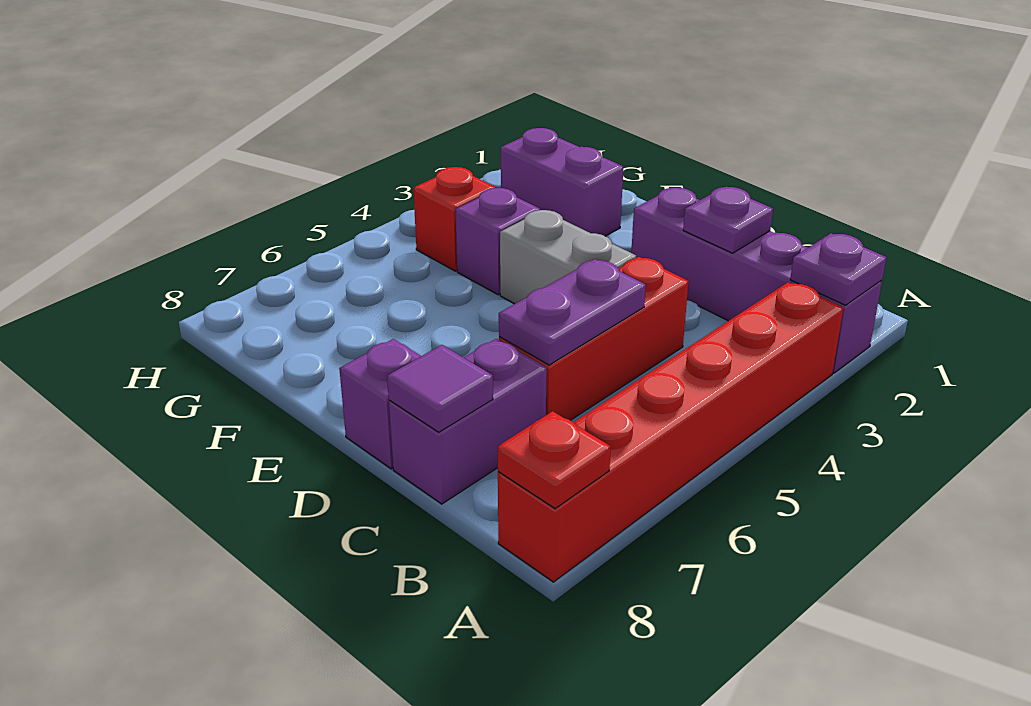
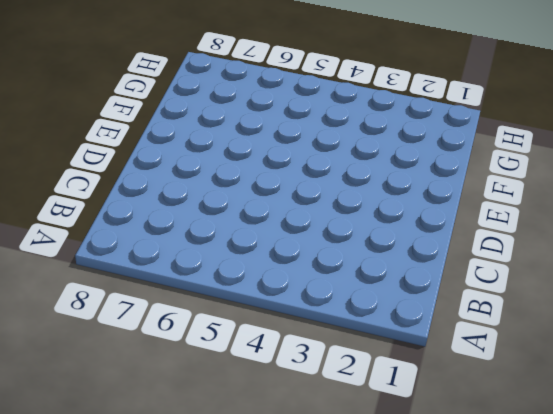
none -> purple brick A2:D2 level 1
none -> red brick A3:A8 level 1
none -> red brick C4:C6 level 1

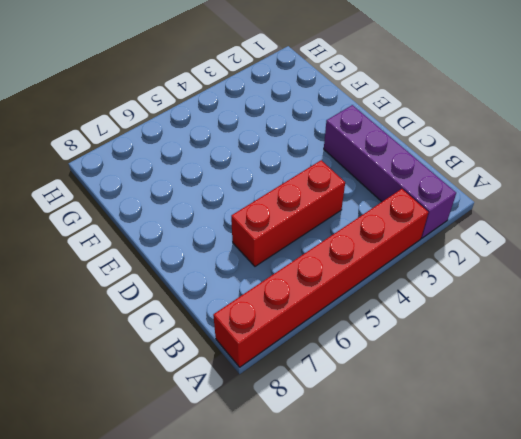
none -> purple brick C7:C8 level 1
none -> grey brick D4:E4 level 1
none -> purple brick D8 level 1

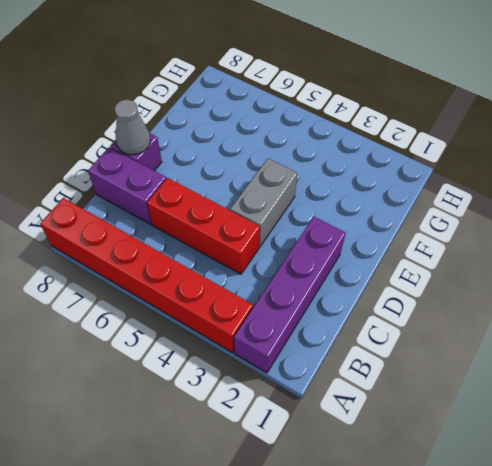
grey cone D8 level 2 -> none
none -> purple brick F2:G2 level 1
none -> purple brick F4 level 1
none -> red brick G4 level 1

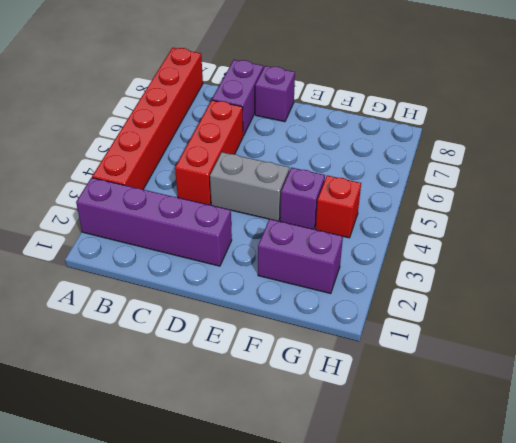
none -> purple plate A2 level 2
none -> red plate A8 level 2
none -> purple plate C2 level 2

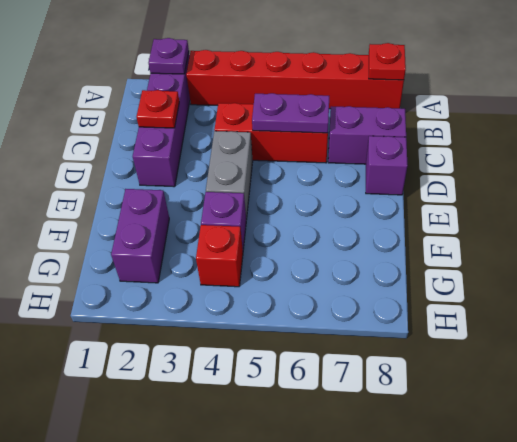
red plate C2 level 2 -> purple plate C2 level 2
none -> purple tile C8 level 2

